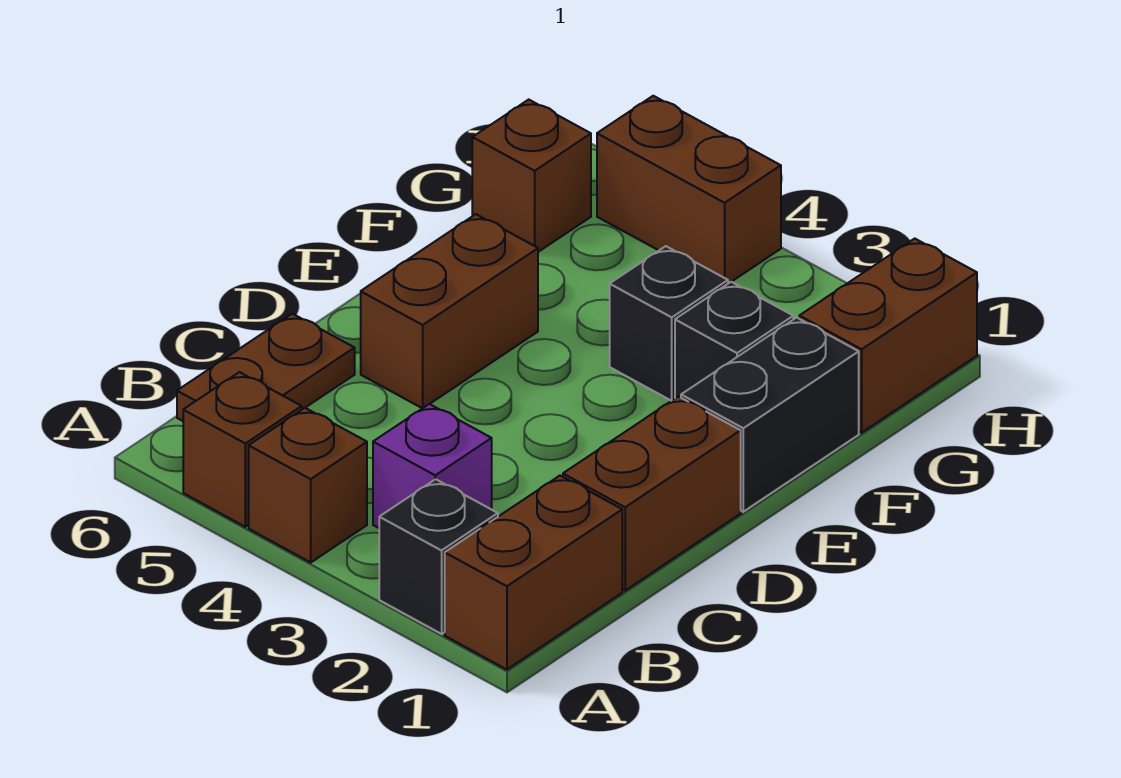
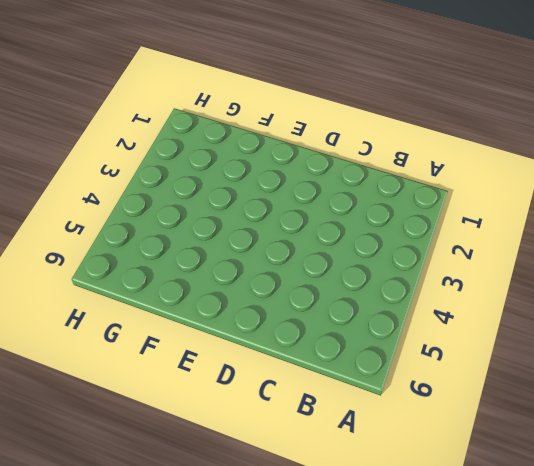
none -> brown brick A1:B1 level 1
none -> black brick A2 level 1
none -> brown brick A4 level 1

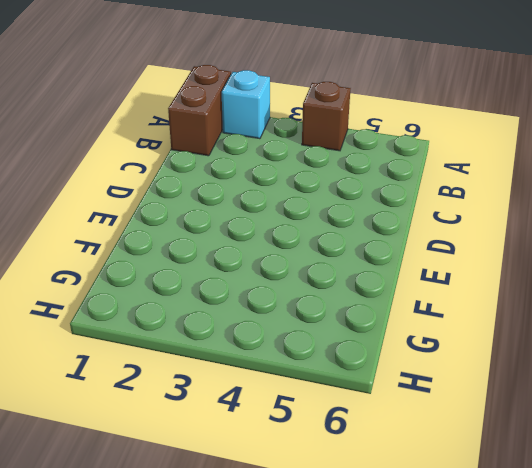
cyan brick A2 level 1 -> black brick A2 level 1
none -> brown brick A5 level 1
none -> purple brick B3 level 1
none -> brown plate B6:C6 level 1

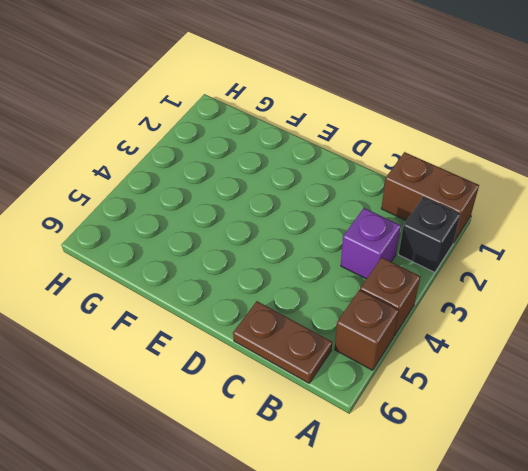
none -> brown brick C1:D1 level 1
none -> brown brick D5:E5 level 1
none -> black brick E1:F1 level 1

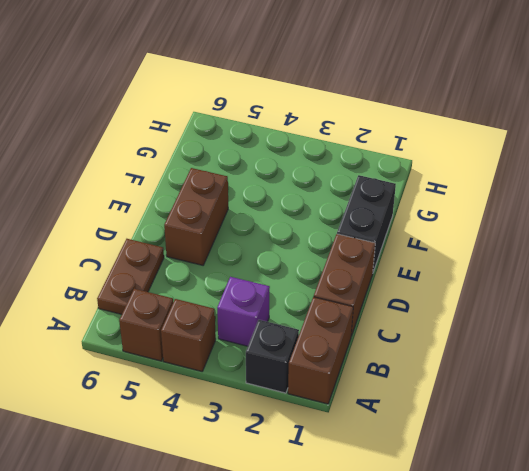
none -> black brick F2 level 1
none -> black brick F3 level 1
none -> brown brick G1:H1 level 1

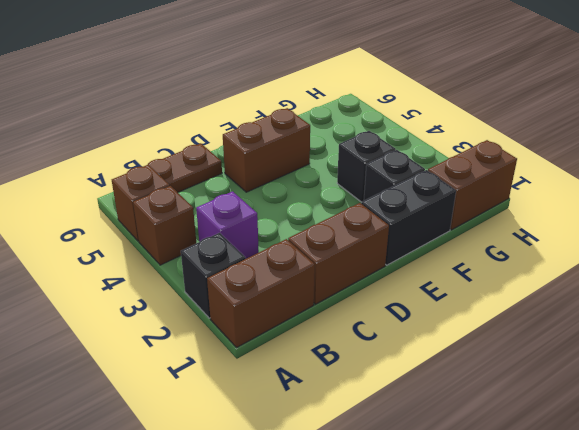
none -> brown brick G6 level 1
none -> brown brick H4:H5 level 1

